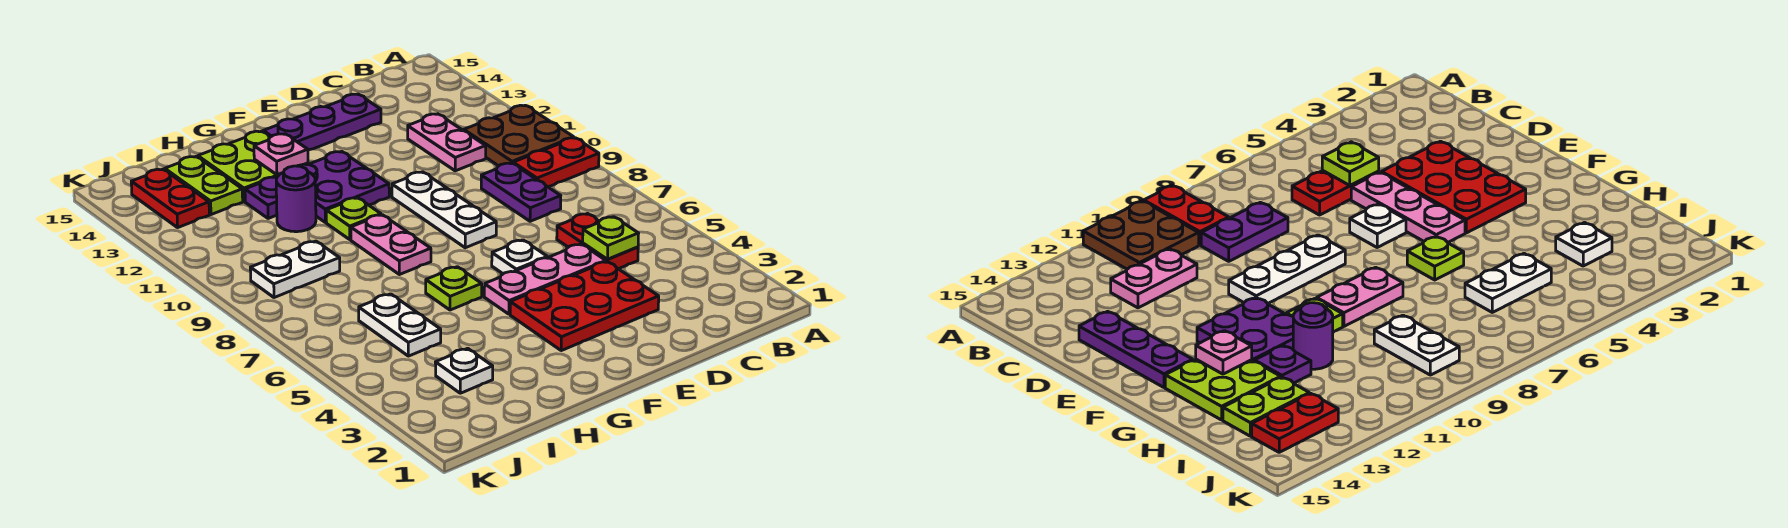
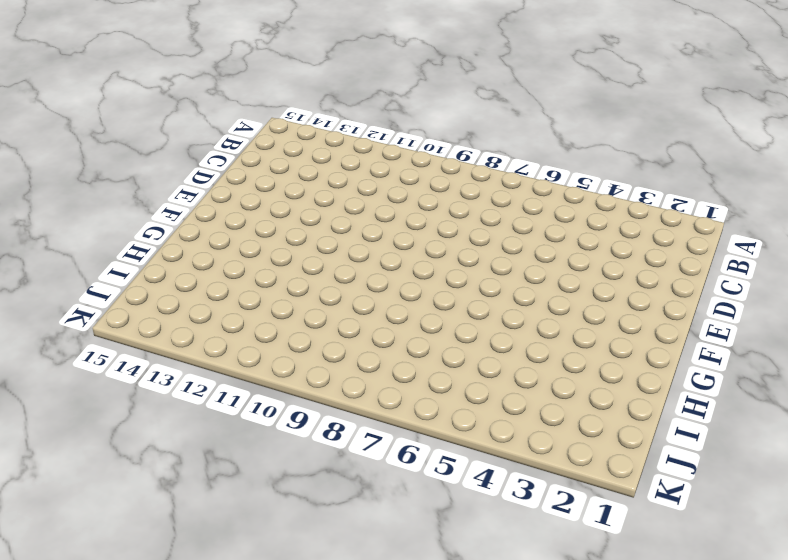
none -> red plate A9:B9 level 1
none -> brown plate A10:B11 level 1
none -> red plate C5:C6 level 1

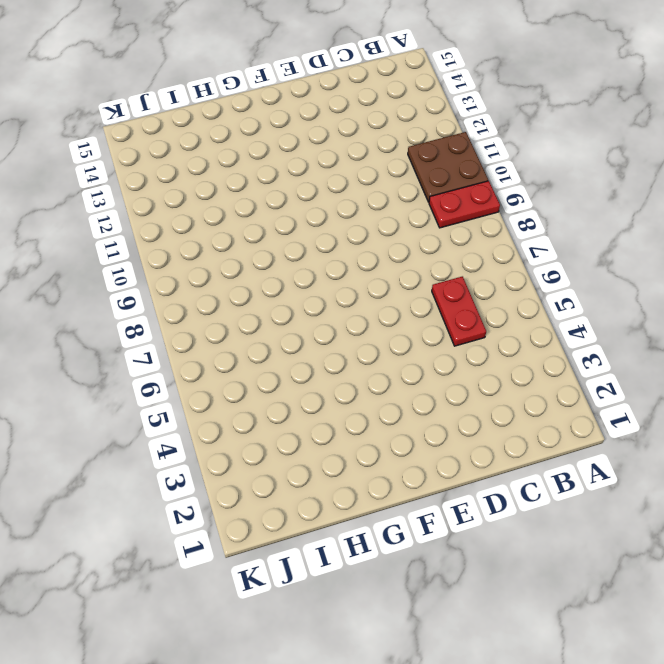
none -> purple plate C8:C9 level 1
none -> pink plate C11:C12 level 1
none -> red plate D3:F4 level 1

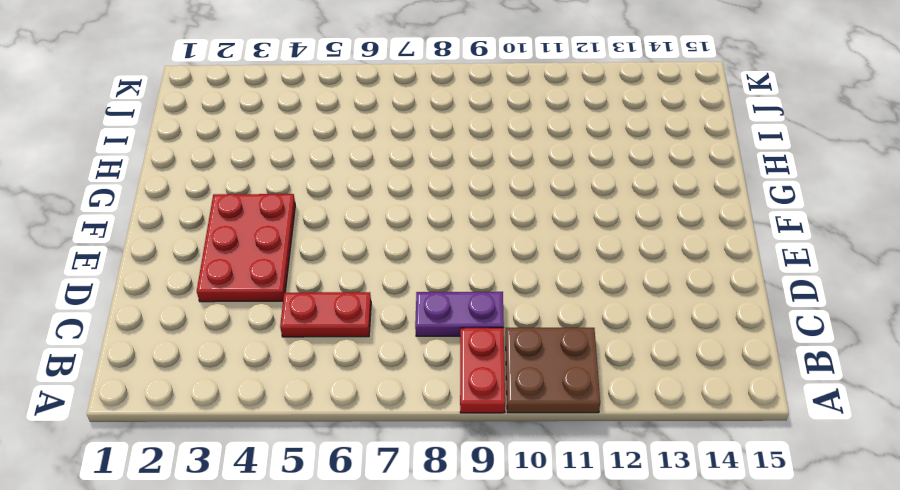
none -> pink plate C11:C12 level 1
none -> pink plate D5:F5 level 1
none -> purple plate D14:F14 level 1

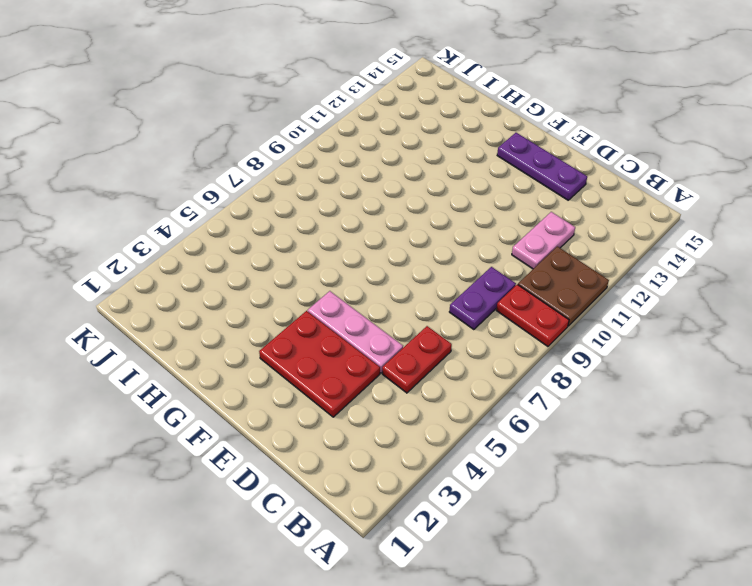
none -> white plate E6 level 1
none -> white plate E8:E10 level 1
none -> purple plate F11:G12 level 1

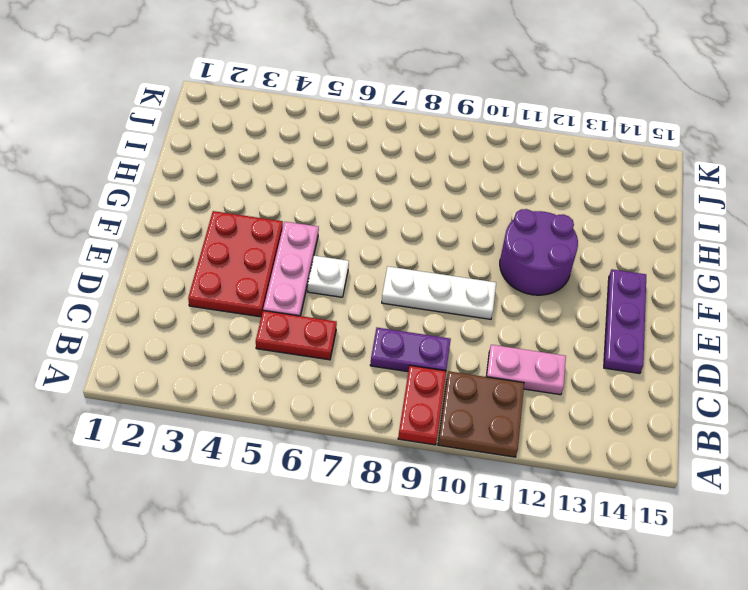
purple round brick F11:G12 level 1 -> purple plate F11:G12 level 1
none -> lime plate G6 level 1
none -> pink plate G8:G9 level 1
none -> lime plate G10 level 1

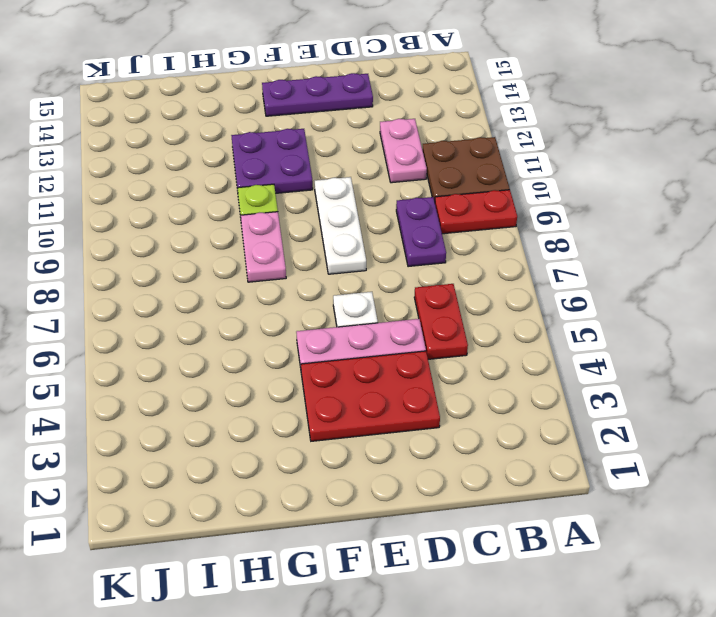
none -> lime plate G6 level 1
none -> lime plate G13:H14 level 1
none -> purple round brick H11 level 1

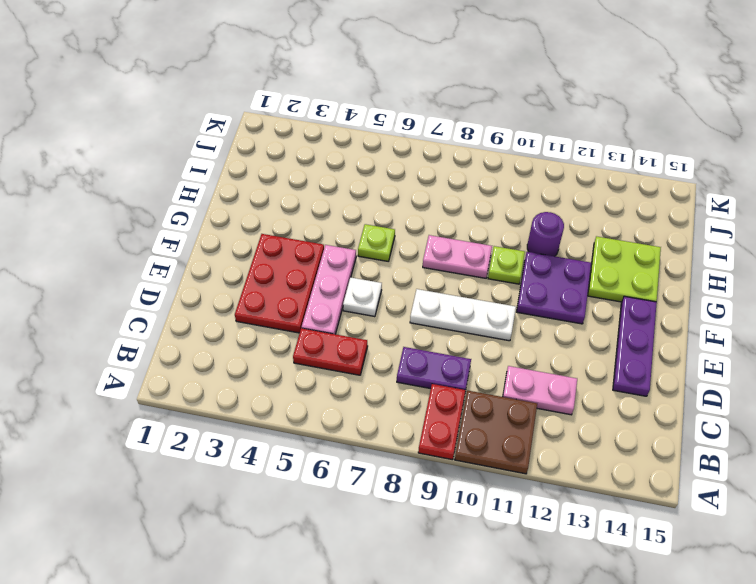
none -> purple plate H12 level 1
none -> white plate I3 level 1
none -> white plate I5:I6 level 1

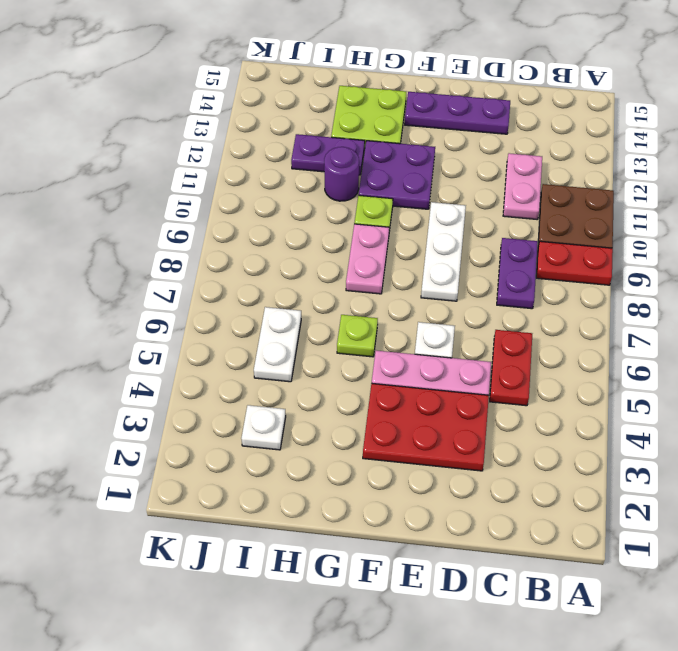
purple plate H12:I12 level 1 -> purple plate H12 level 1
none -> white plate I9:J9 level 1
none -> lime plate I13:I14 level 1
none -> red plate J13:J14 level 1

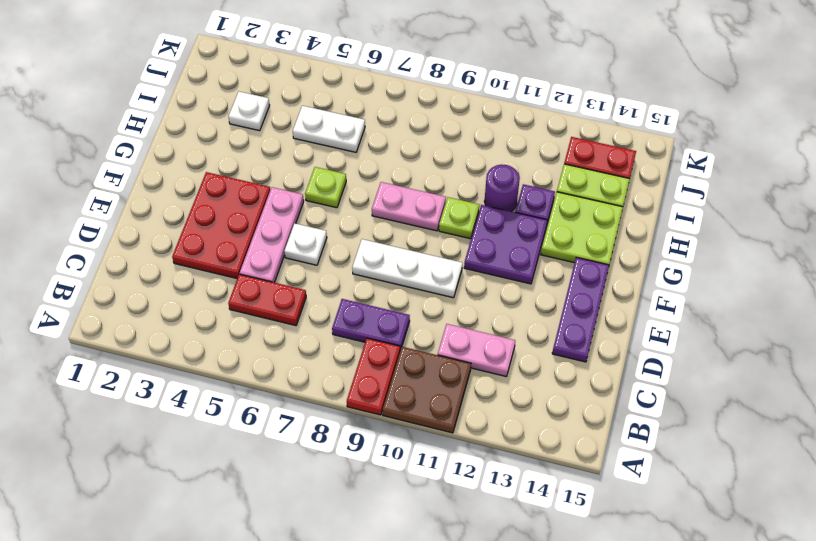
none -> white plate I9:J9 level 1
none -> lime plate C5 level 2
none -> pink plate G13 level 2

